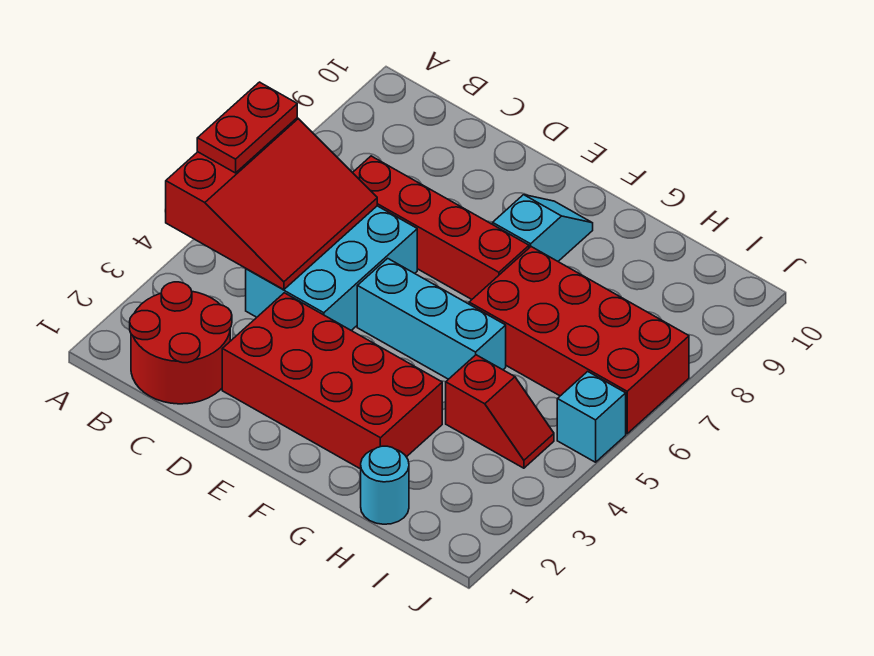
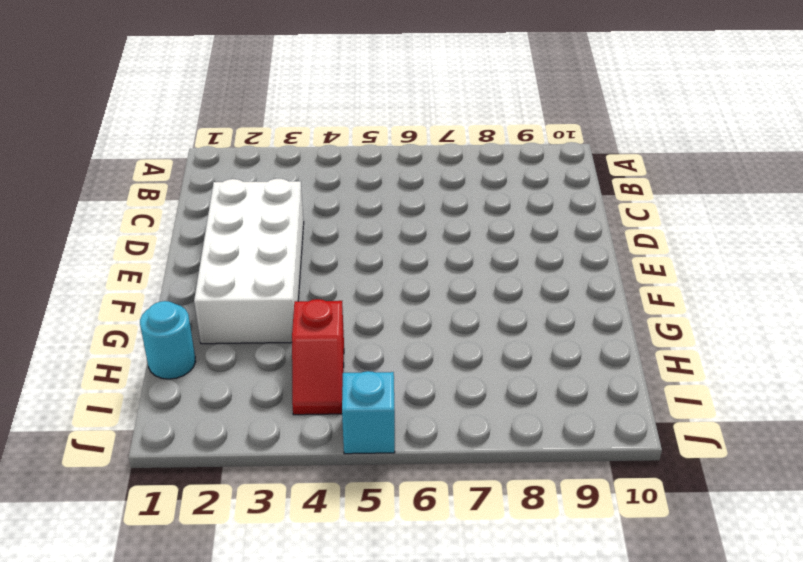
white brick D2:G3 level 1 -> red brick D2:G3 level 1
none -> red round brick B1:C2 level 1
none -> cyan brick C4:D6 level 1
none -> red brick C7:F7 level 1

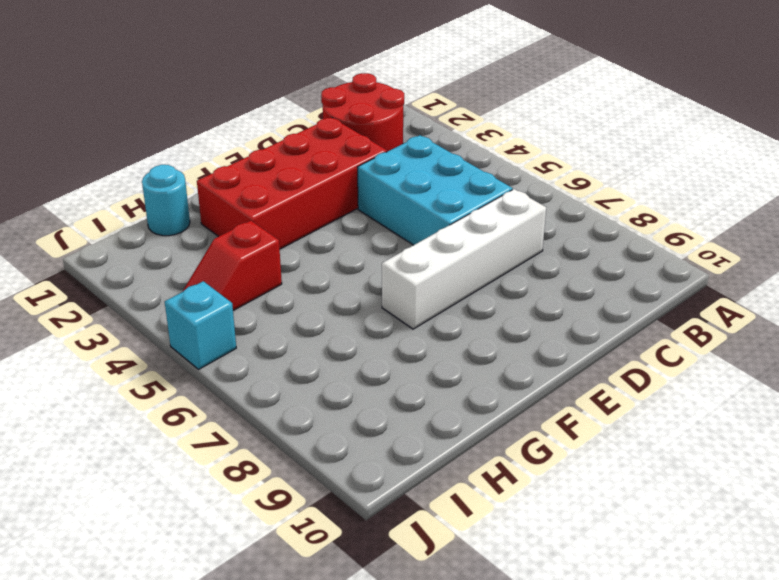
white brick C7:F7 level 1 -> red brick C7:F7 level 1
none -> cyan brick E5:G5 level 1
none -> cyan slope F8:F9 level 1 top 8
none -> red brick G6:J7 level 1

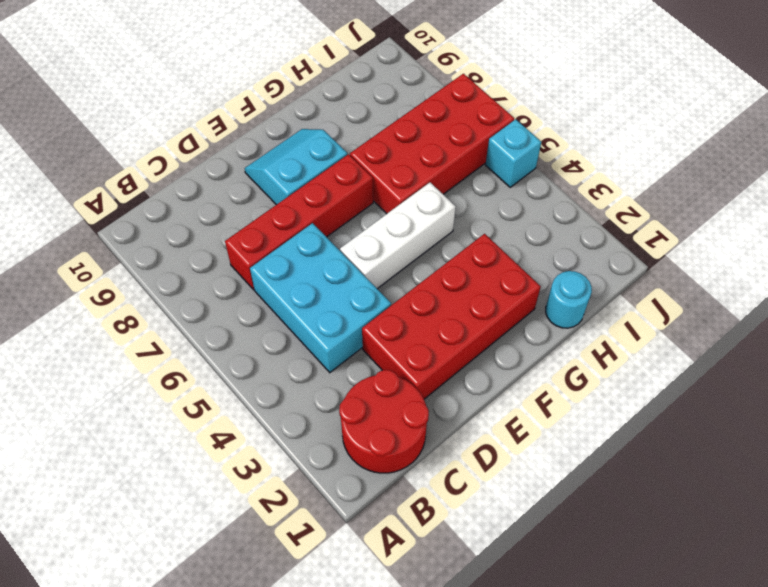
white brick E5:G5 level 1 -> cyan brick E5:G5 level 1
cyan slope E8:F9 level 1 top 8 -> cyan slope F8:F9 level 1 top 8
none -> red slope H4:I4 level 1 top H
none -> red slope A4:C6 level 2 top A
none -> red plate A5:A6 level 3

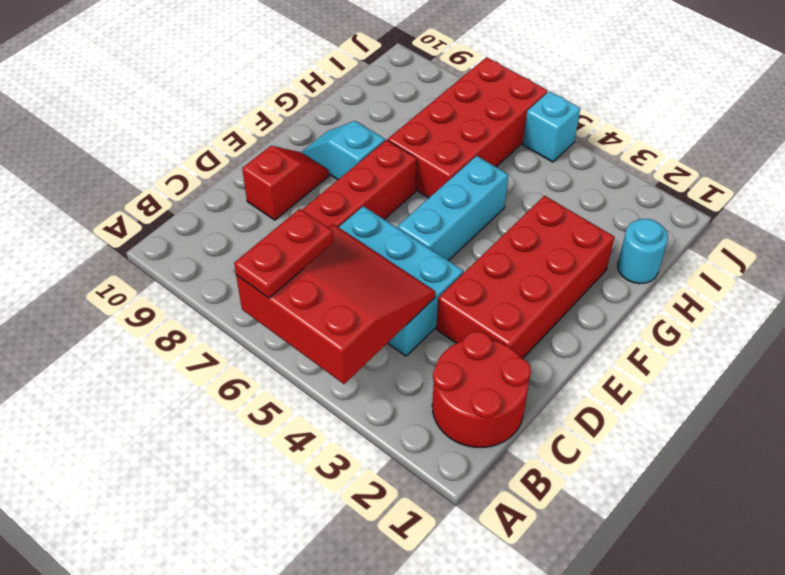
red plate A6:B6 level 3 -> red plate A5:A6 level 3
red slope D9:E9 level 1 top D -> red slope H4:I4 level 1 top H

